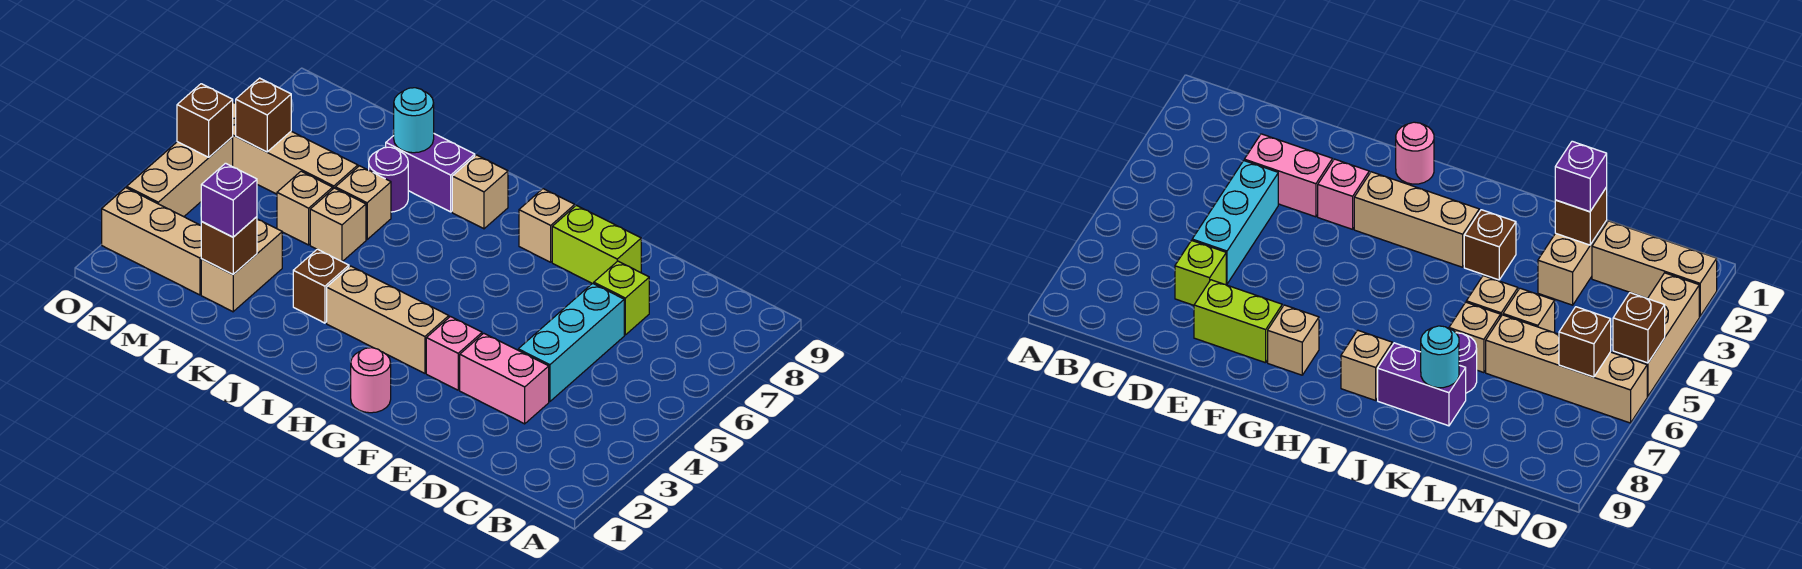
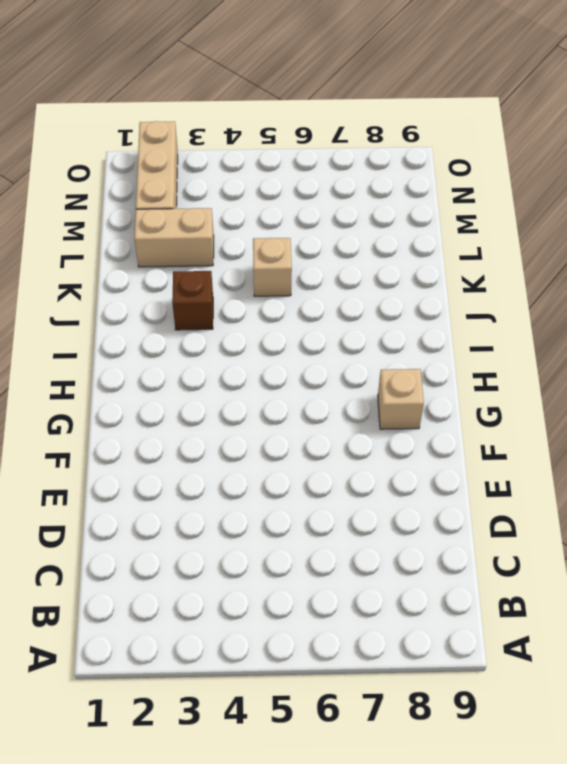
none -> pink brick D3:E3 level 1
none -> cyan brick D4:D6 level 1
none -> lime brick D7 level 1

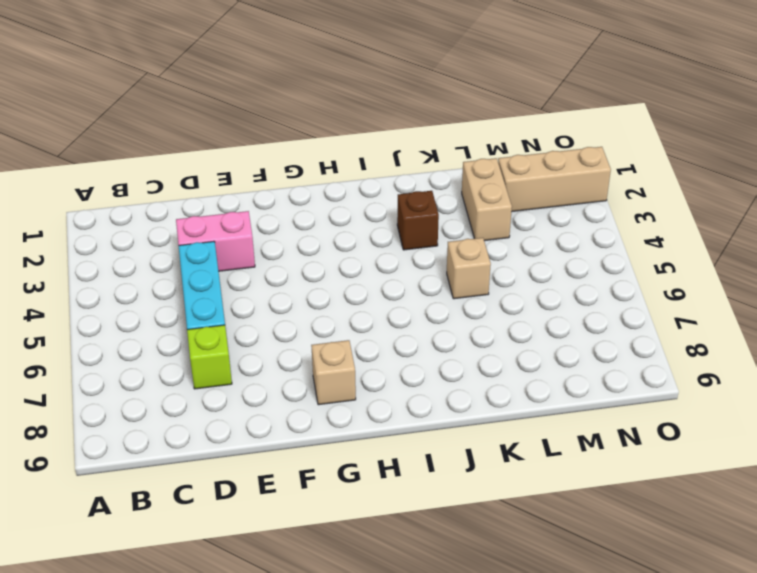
none -> lime brick E8:F8 level 1
none -> pink brick F3 level 1
none -> pink round brick G1 level 1

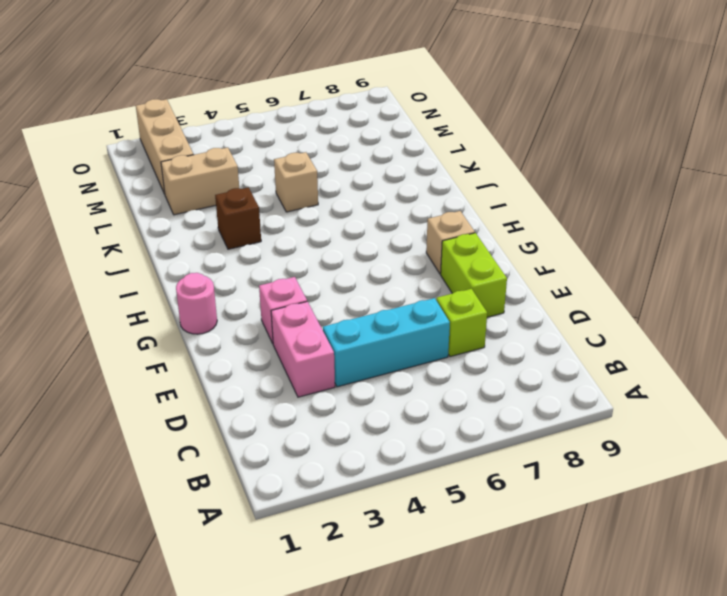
none -> tan brick G3:I3 level 1
none -> tan brick I8 level 1
none -> purple brick J8:K8 level 1

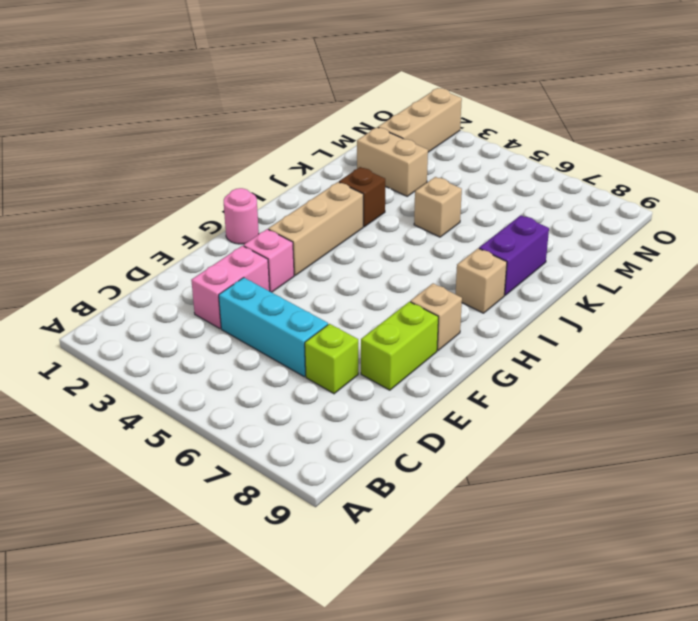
none -> tan brick K6 level 1
none -> purple round brick K7 level 1
none -> tan brick L5 level 1

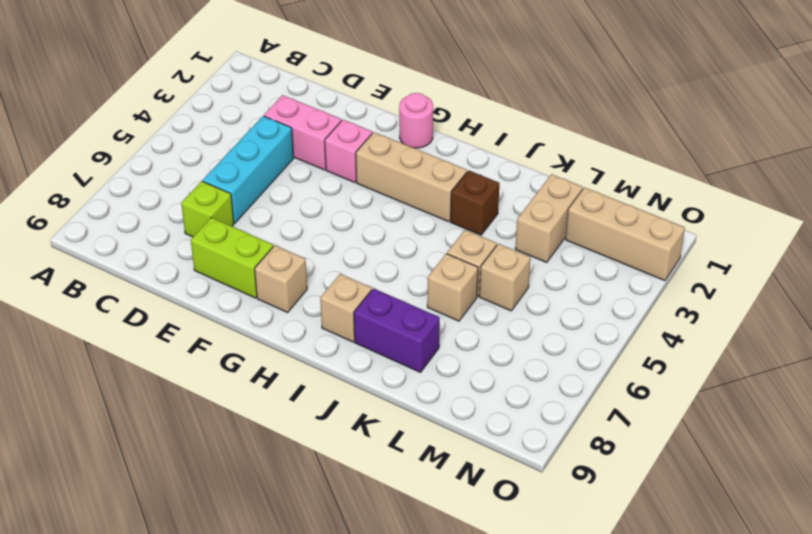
none -> purple round brick K7 level 1
none -> tan brick L6:O6 level 1
none -> tan brick O3:O5 level 1

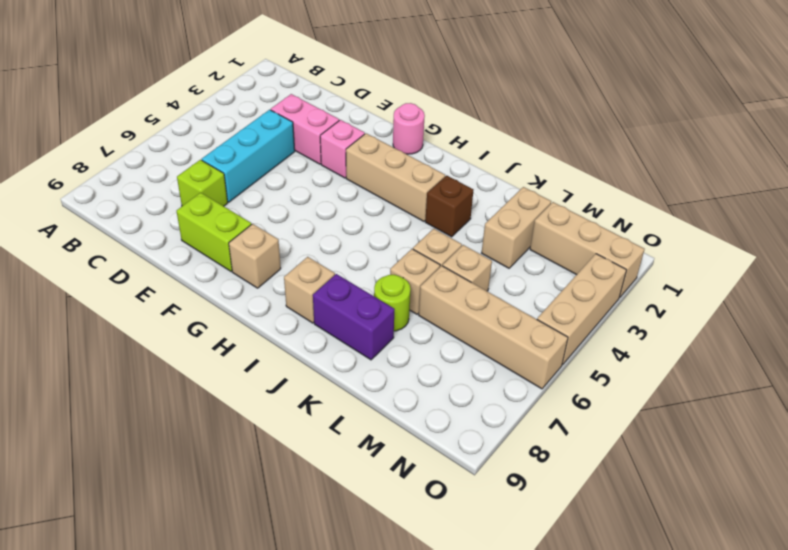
lime round brick K7 level 1 -> purple round brick K7 level 1
none -> cyan round brick K8 level 2
none -> brown brick L2 level 2
none -> brown brick N6 level 2

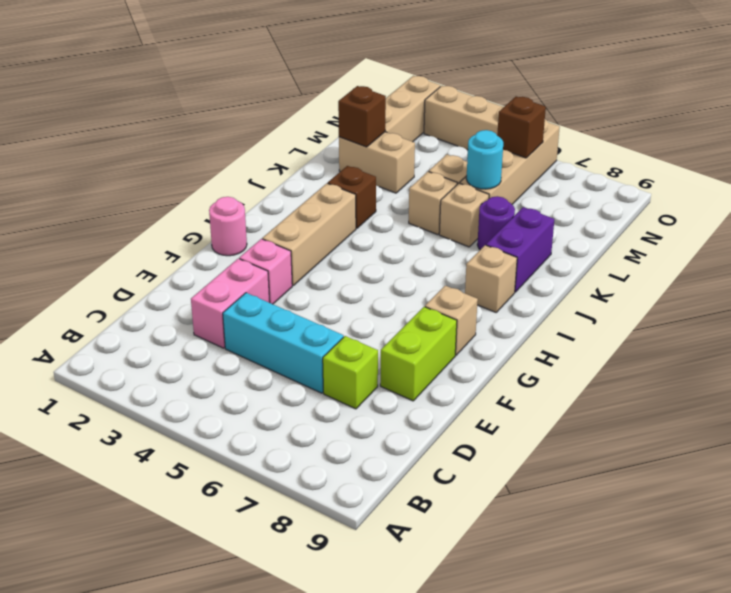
cyan round brick L6 level 2 -> cyan round brick K8 level 2
none -> brown brick O5 level 2
none -> purple brick L2 level 3

